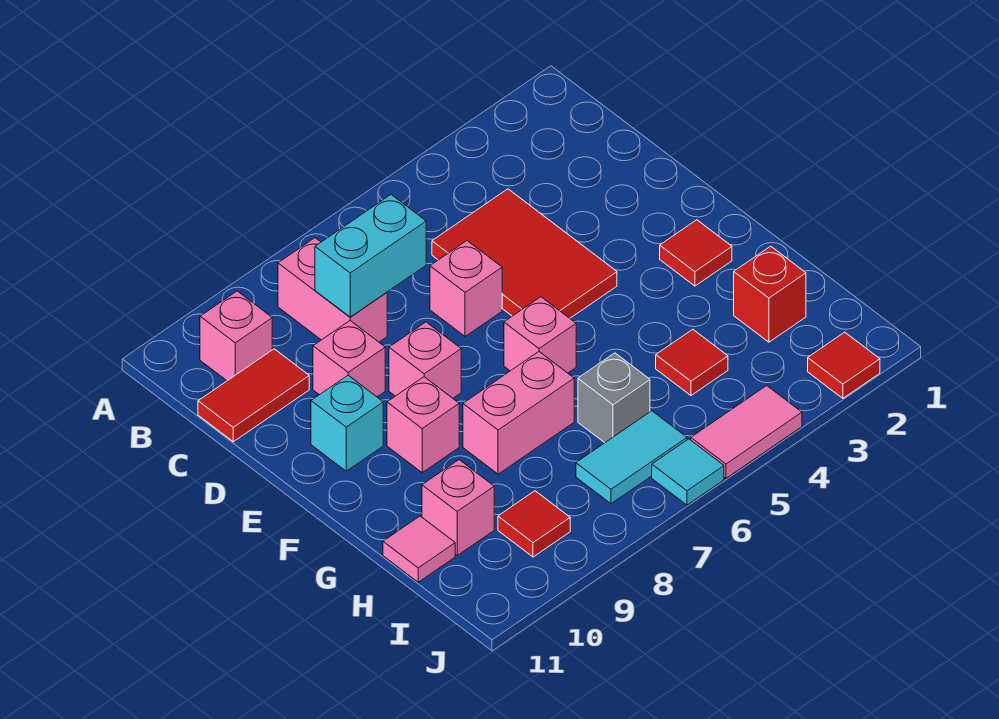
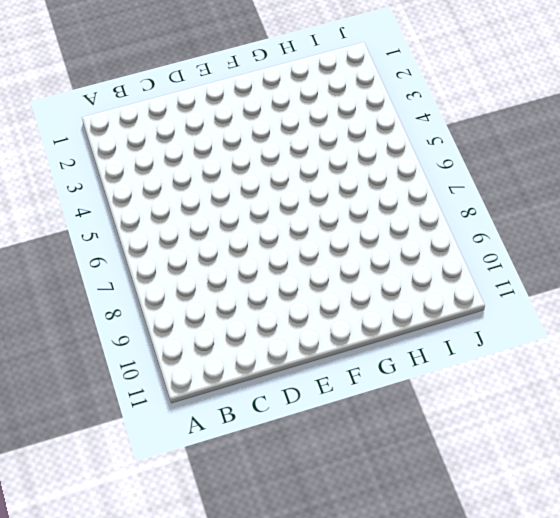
none -> pink brick B8:C8 level 1
none -> pink brick B10 level 1
none -> red tile C4:E5 level 1

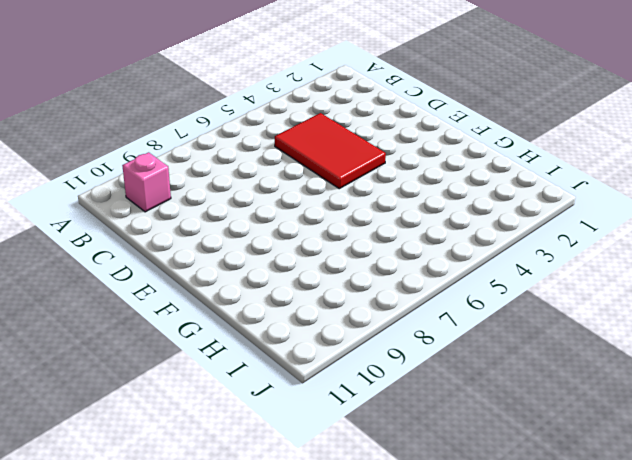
none -> pink brick B8:C8 level 1
none -> red tile C10:C11 level 1
none -> pink brick D6 level 1

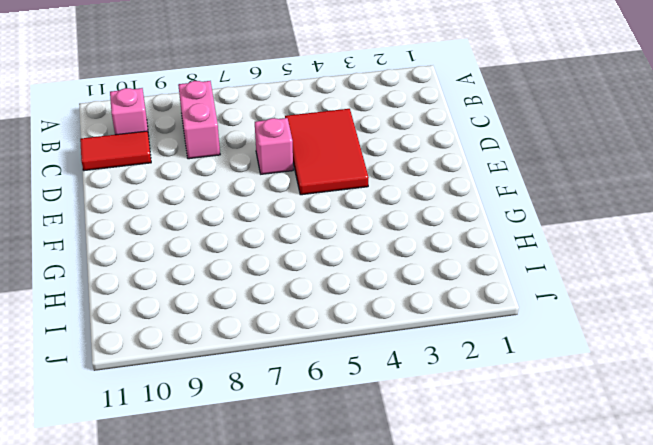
none -> pink brick D9 level 1
none -> pink brick E8 level 1
none -> cyan brick E10 level 1

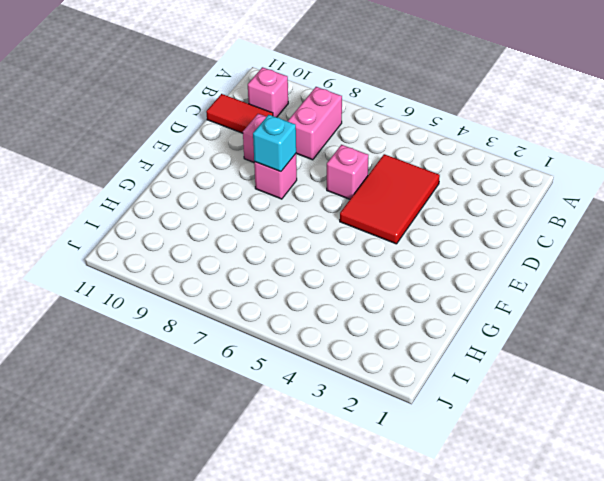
cyan brick E8 level 2 -> cyan brick E10 level 1
none -> red tile F2 level 1
none -> pink brick F6 level 1
none -> pink brick F9 level 1

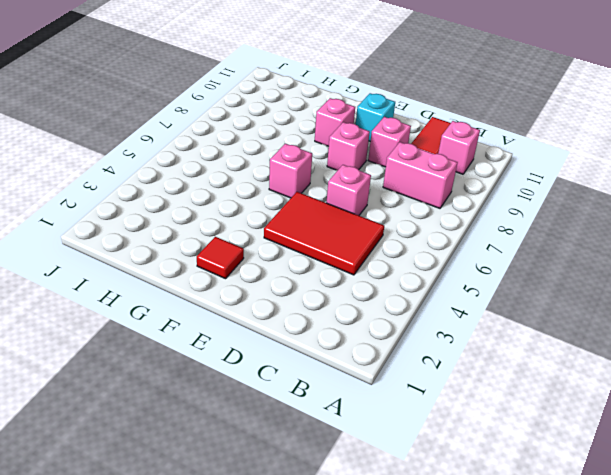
none -> pink brick G7:G8 level 1
none -> red brick H2 level 1
none -> red tile H4 level 1

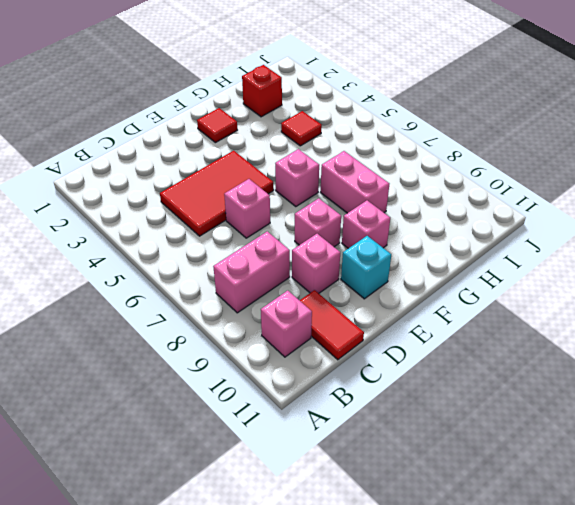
none -> grey brick H6 level 1
none -> pink brick H10 level 1
none -> pink tile H11 level 1

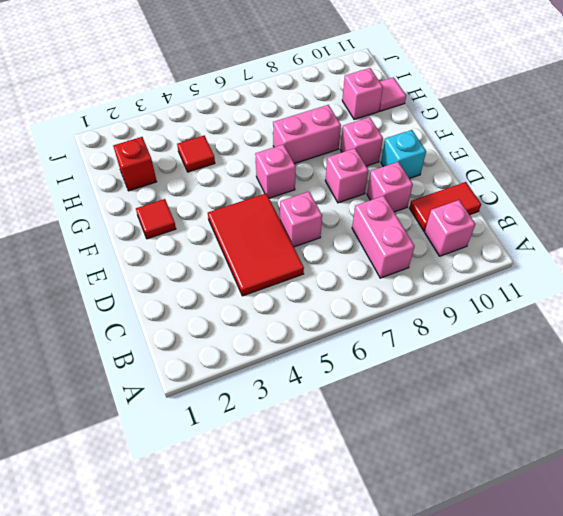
none -> grey brick H6 level 1
none -> cyan tile I6:I7 level 1
none -> red tile I9 level 1

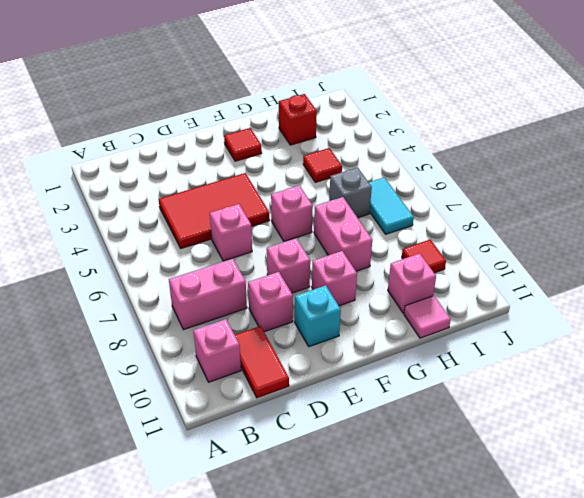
none -> red tile J2 level 1
none -> pink tile J4:J5 level 1
none -> cyan tile J6 level 1

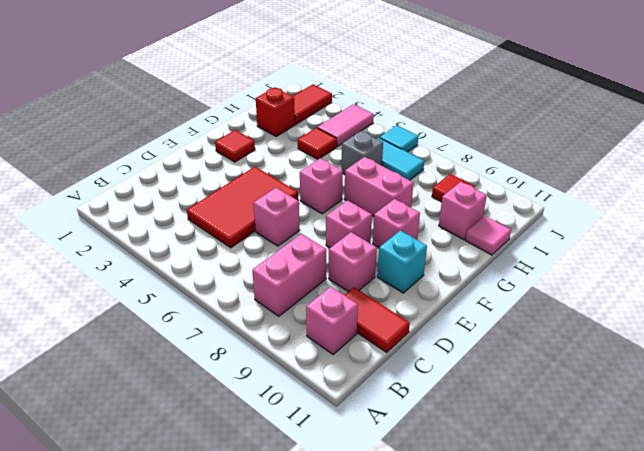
red tile I2:J2 level 1 -> red tile J2 level 1
pink tile I4:J4 level 1 -> pink tile J4:J5 level 1
none -> cyan brick C7:C8 level 2

